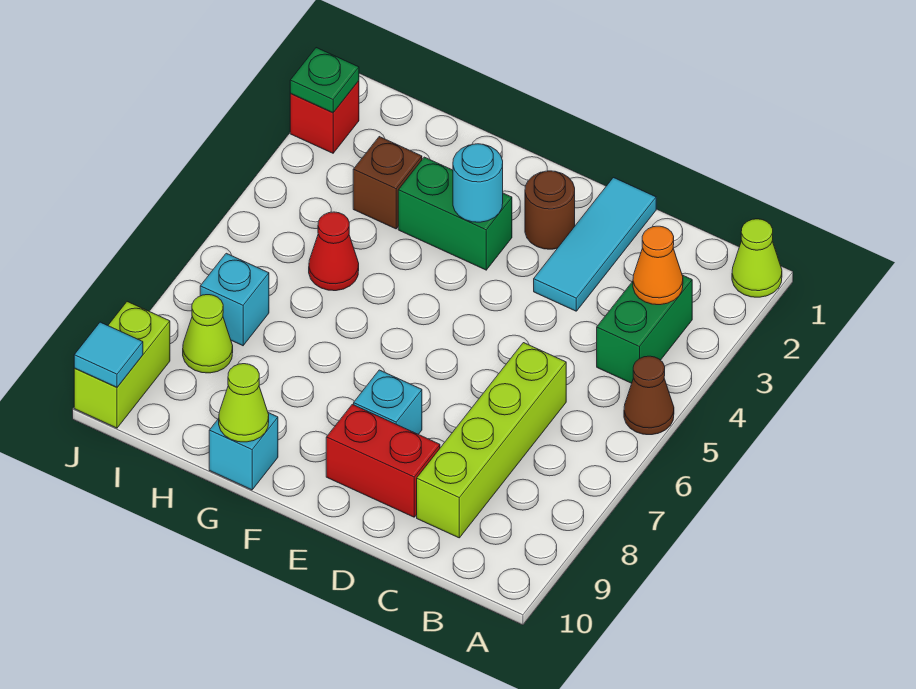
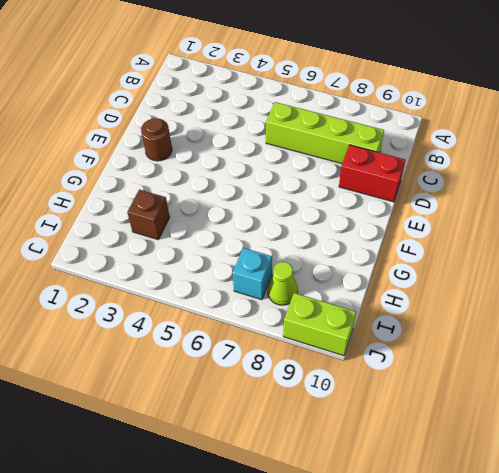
red brick D9:D10 level 1 -> red brick D9:E9 level 1
none -> lime cone A1 level 1
none -> brown cone A5 level 1
none -> green brick B3:B4 level 1

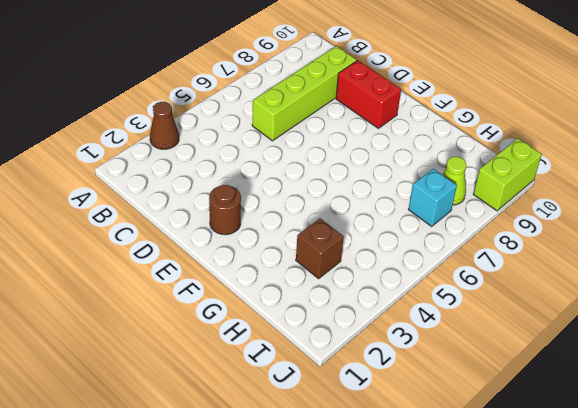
brown cone A3 level 1 -> brown cone A5 level 1
none -> lime cone A1 level 1
none -> green brick B3:B4 level 1
none -> cyan tile D1:D3 level 1

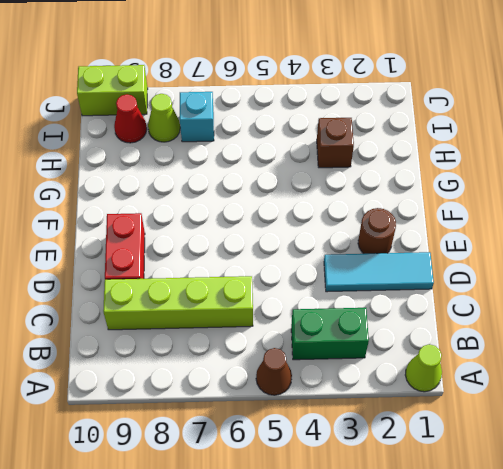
red cone I9 level 1 -> red cone H5 level 1
none -> cyan brick E8 level 1
none -> green brick F3:G3 level 1
none -> cyan brick G10 level 1

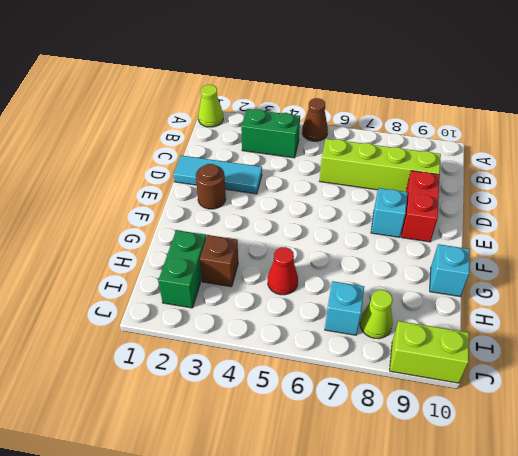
green brick H2:I2 level 1 -> green brick F3:G3 level 1
none -> red brick J2 level 1
none -> orange cone B3 level 2
none -> cyan round brick F3 level 2

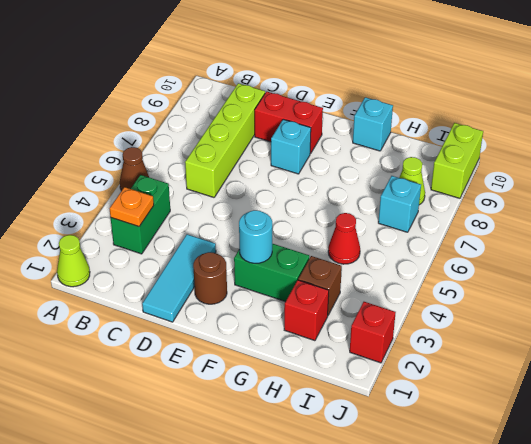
orange plate B3 level 2 -> orange cone B3 level 2
red brick H2 level 1 -> none
none -> lime cone G10 level 2
none -> green plate J2 level 2
none -> cyan tile J10 level 2

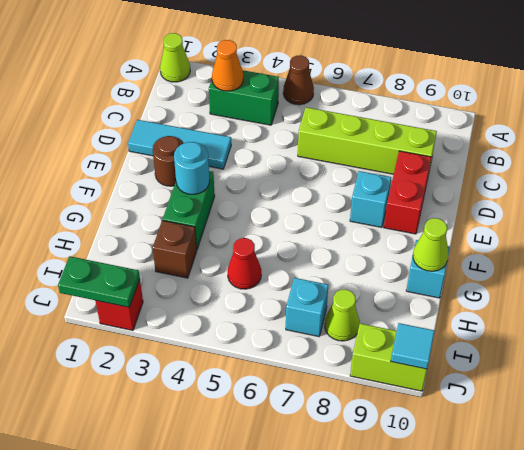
green plate J1:J2 level 2 -> green plate J2 level 2

